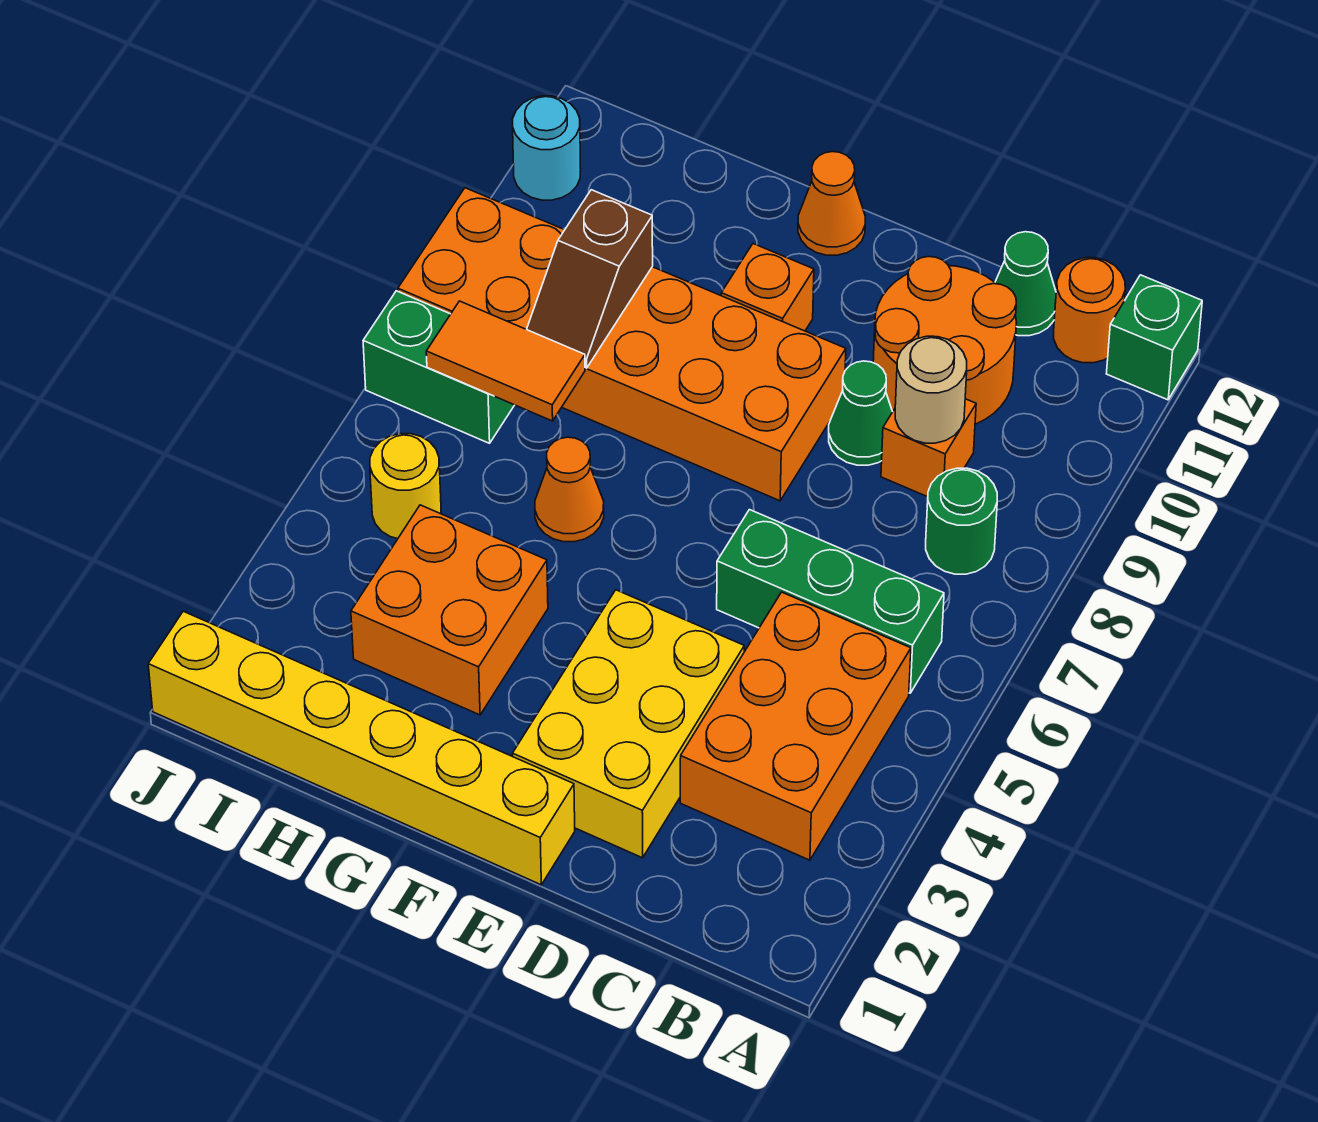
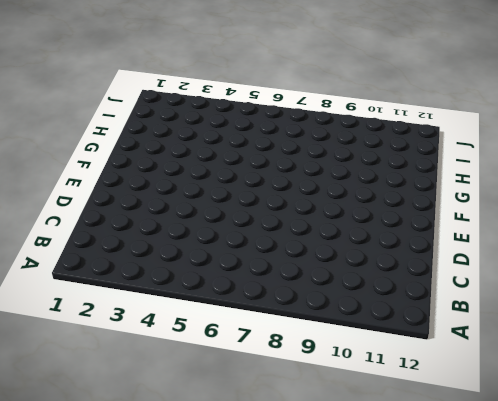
none -> green brick A12 level 1
none -> orange brick B3:C5 level 1
none -> green brick B6:D6 level 1

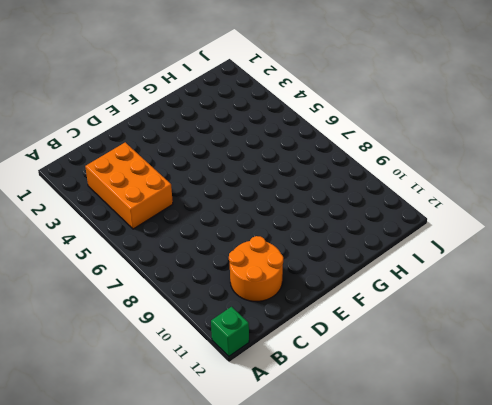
none -> green brick B6:D6 level 1
none -> green round brick B8 level 1
none -> orange round brick B12 level 1

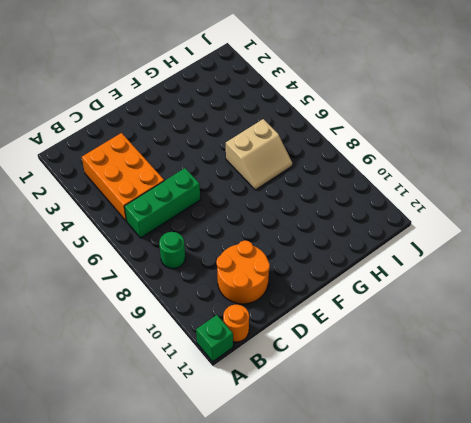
tan slope G6:H7 level 1 top 6 -> orange cone G6 level 1
none -> orange brick C9 level 1
none -> green cone C12 level 1
none -> yellow brick D2:E4 level 1

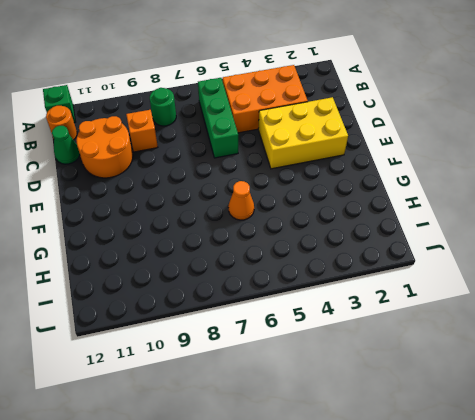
none -> green cone D9 level 1
none -> yellow brick E1:J1 level 1
none -> orange brick E8:J9 level 1

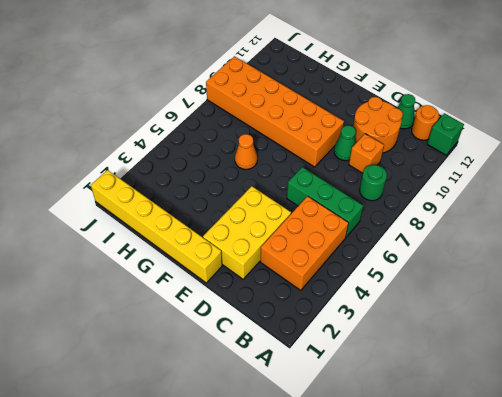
none -> orange brick F10 level 1
none -> orange cone F12 level 1
none -> orange brick G3:H4 level 1

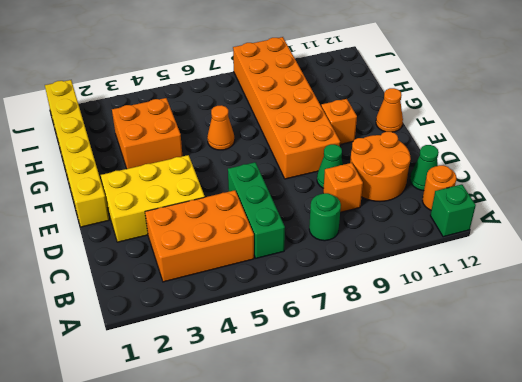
none -> yellow round brick I5 level 1
none -> green brick I7:J7 level 1
none -> cyan round brick J11 level 1

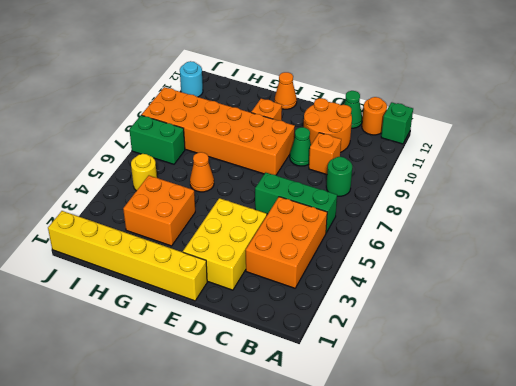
none -> tan round brick C9 level 2
none -> orange tile H7:I7 level 2
none -> brown slope H8:H9 level 2 top 9

